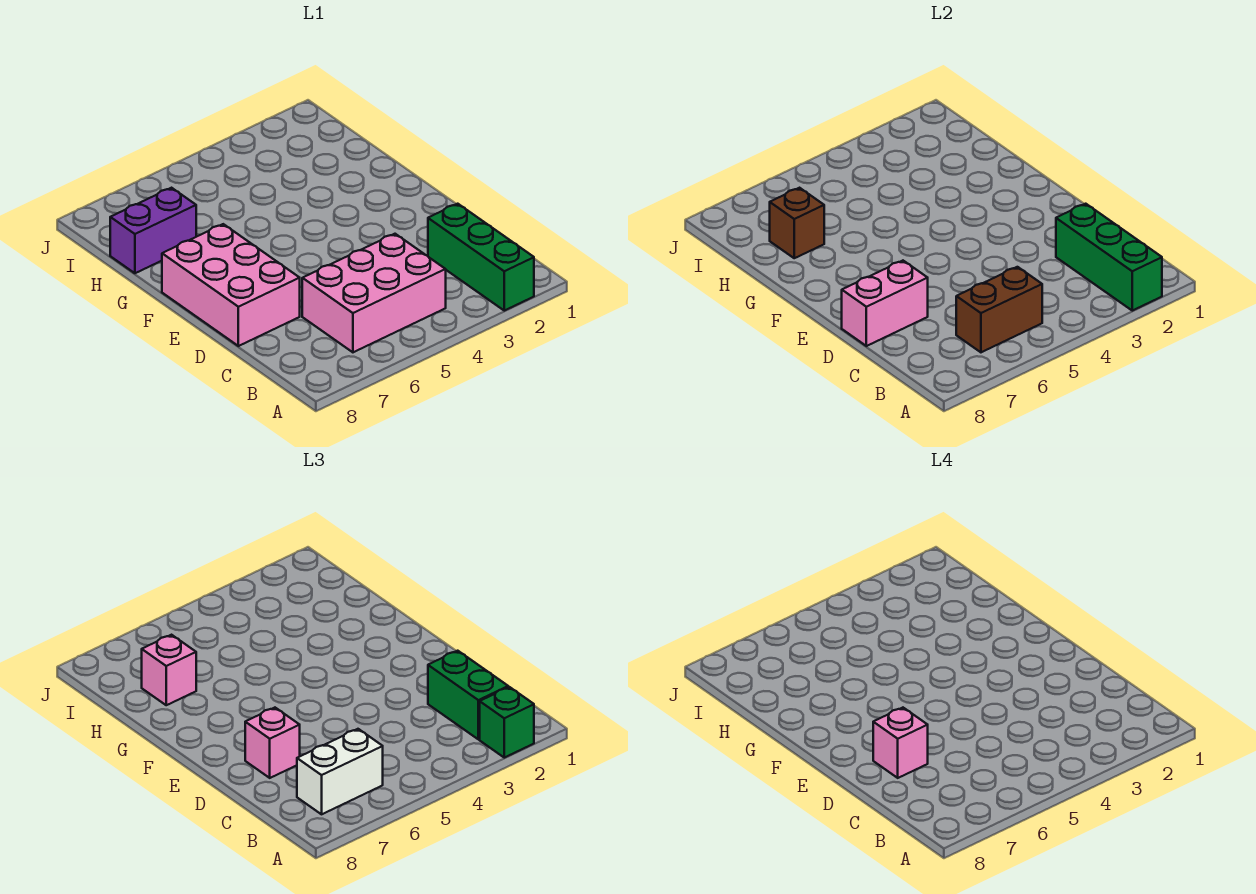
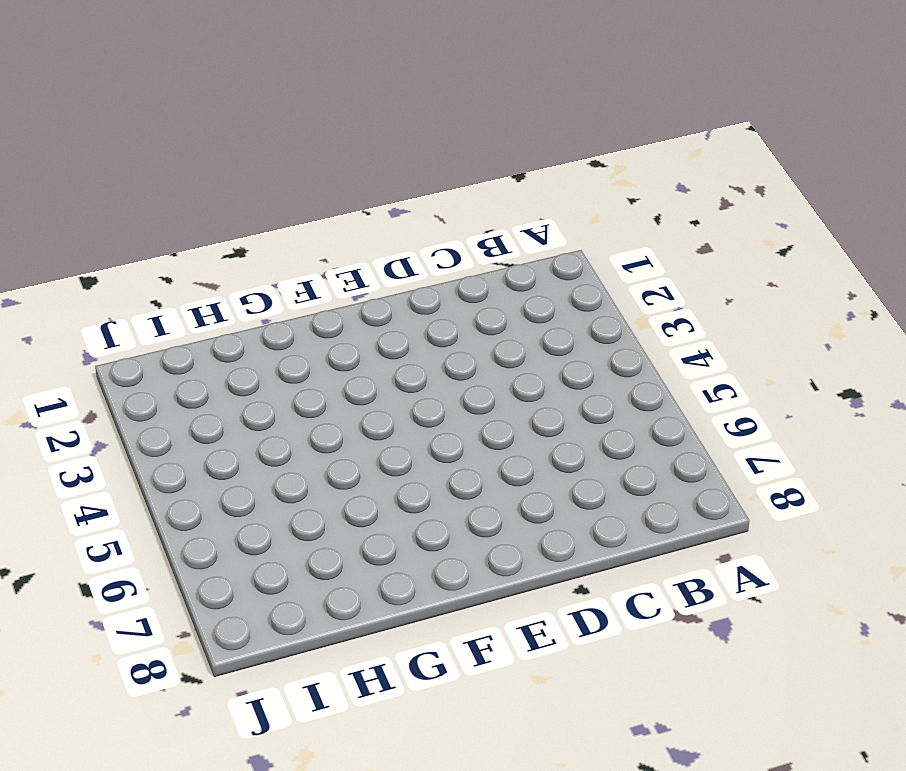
none -> green brick A2:C2 level 1
none -> pink brick B4:C6 level 1
none -> pink brick D7:F8 level 1

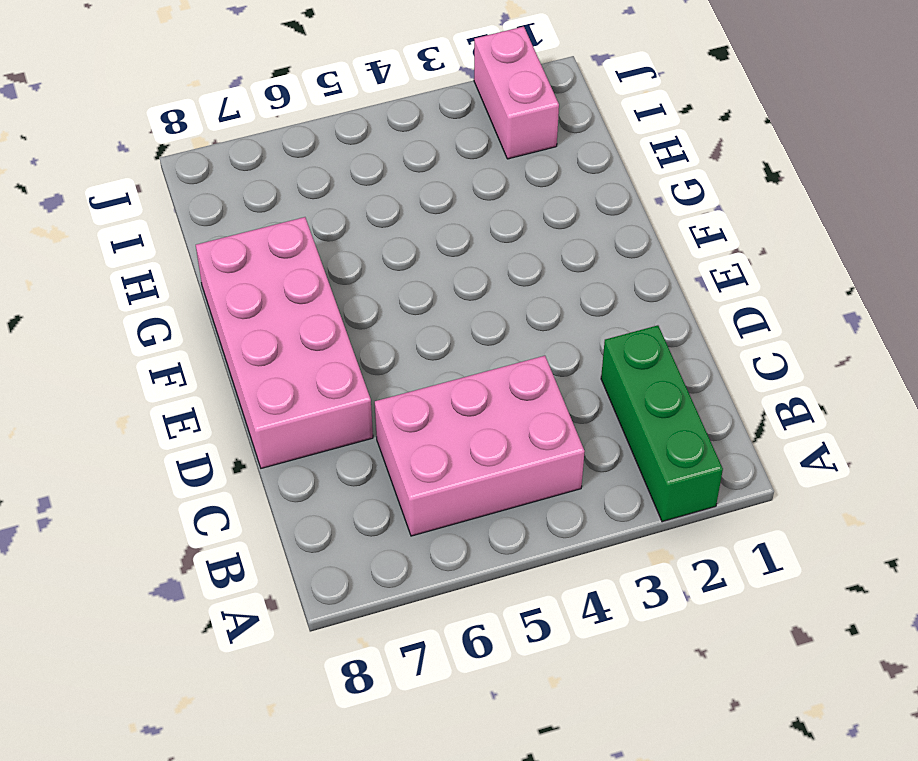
pink brick D7:G8 level 1 -> pink brick D7:F8 level 1
pink brick I2:J2 level 1 -> pink brick D7:D8 level 2
none -> purple brick H7:H8 level 1
none -> green brick A2:C2 level 2
none -> brown brick B5:B6 level 2

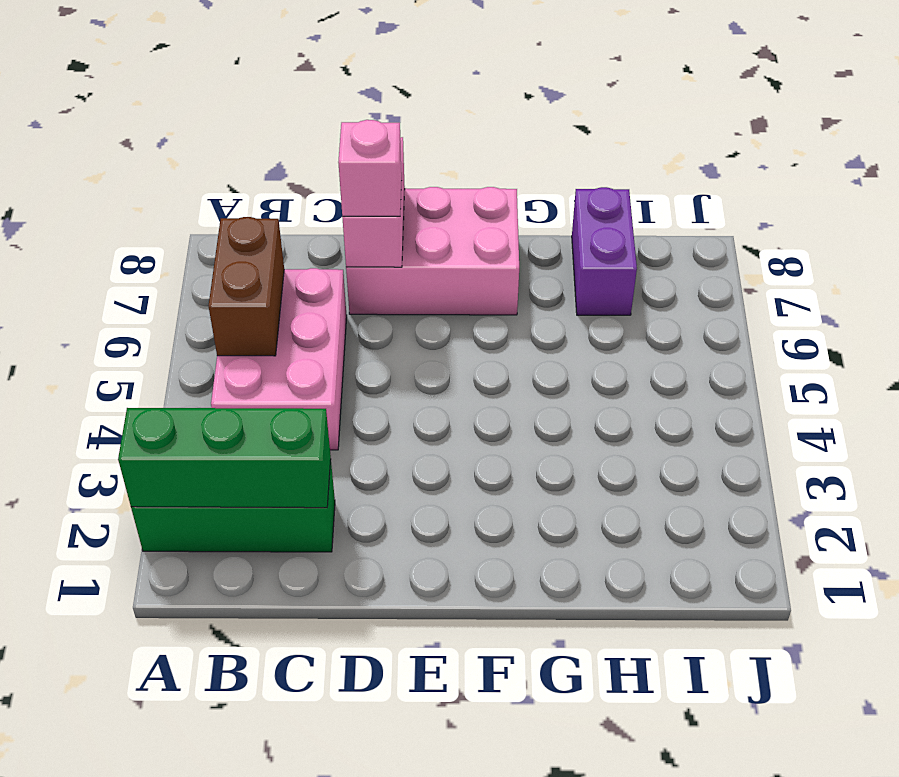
none -> brown brick H7 level 2
none -> green brick A2 level 3
none -> green brick B2:C2 level 3

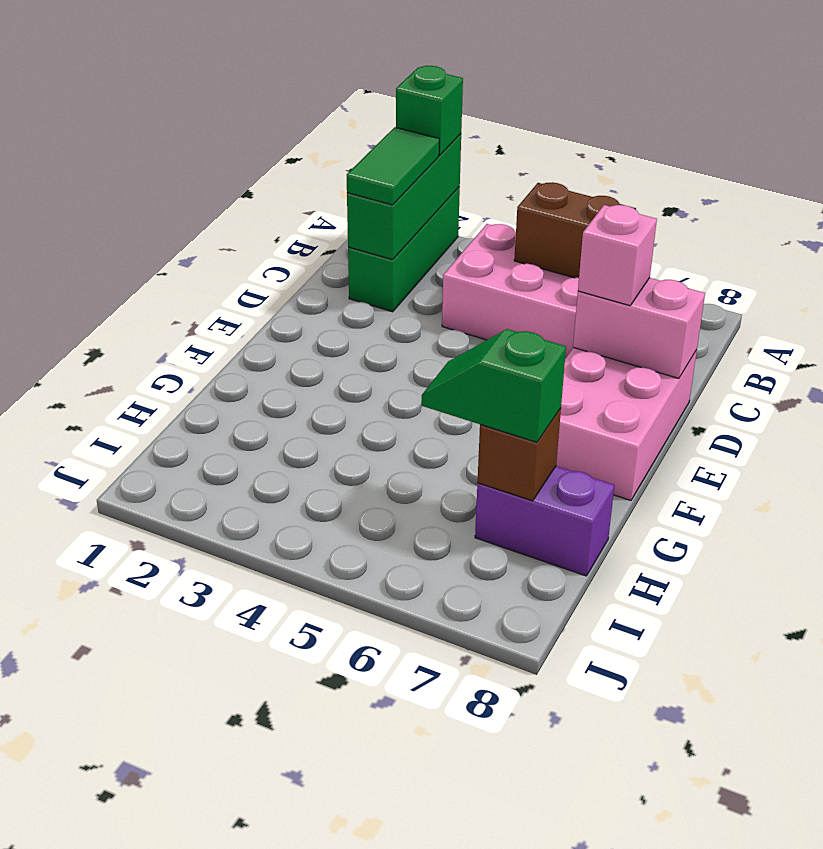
green tile B2:C2 level 3 -> green brick B2:C2 level 3
green slope H6:H7 level 3 top 7 -> pink brick H7 level 3
none -> white brick B6:B7 level 3
none -> pink brick D7 level 4

